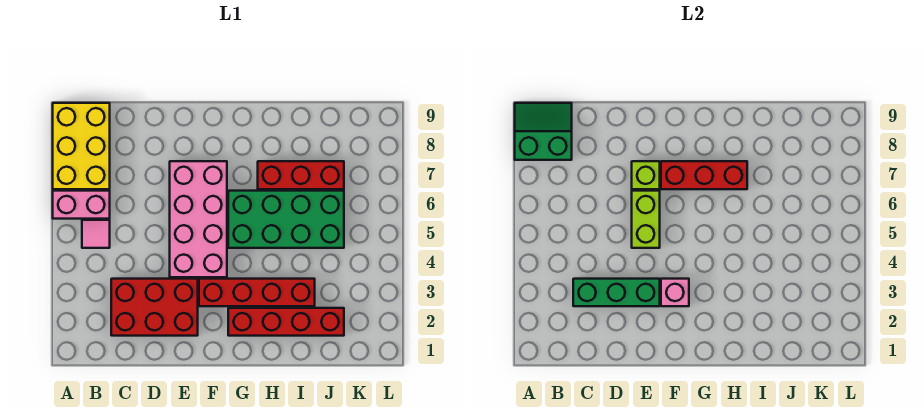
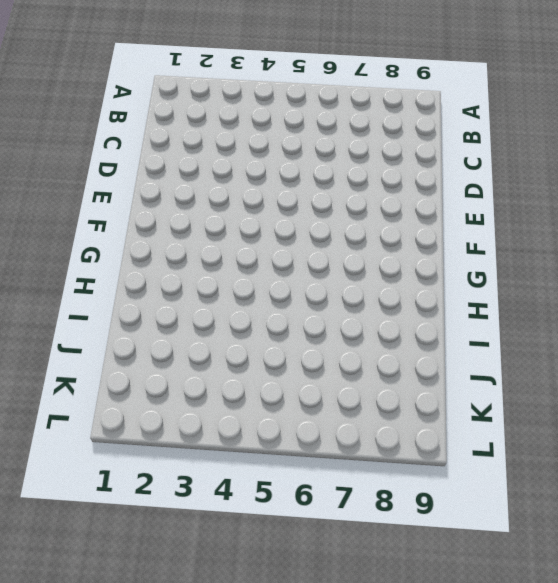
none -> pink brick A6:B6 level 1
none -> yellow brick A7:B9 level 1
none -> pink tile B5 level 1

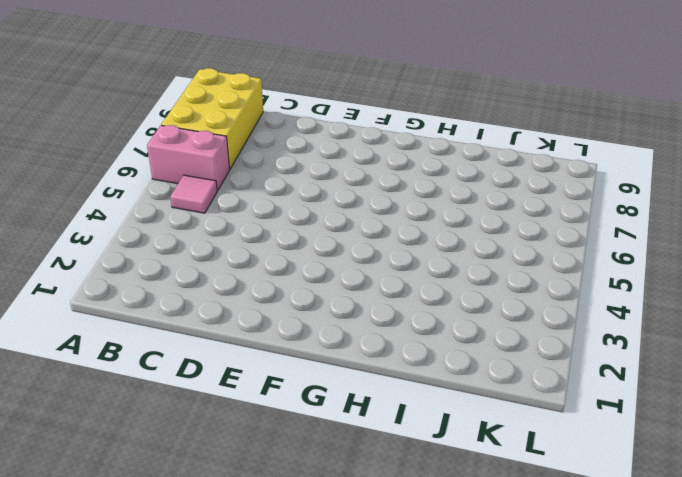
none -> red brick C2:E3 level 1
none -> pink brick E4:F7 level 1
none -> red brick F3:I3 level 1

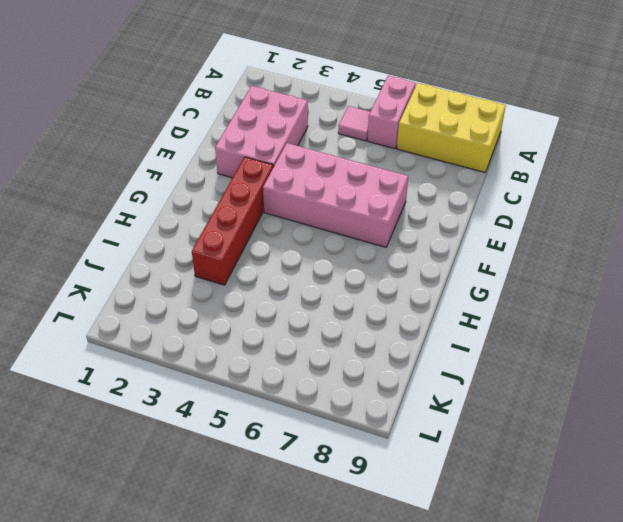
pink brick C2:E3 level 1 -> red brick C2:E3 level 1
none -> red brick G2:J2 level 1
none -> green brick G5:J6 level 1
none -> red brick H7:J7 level 1

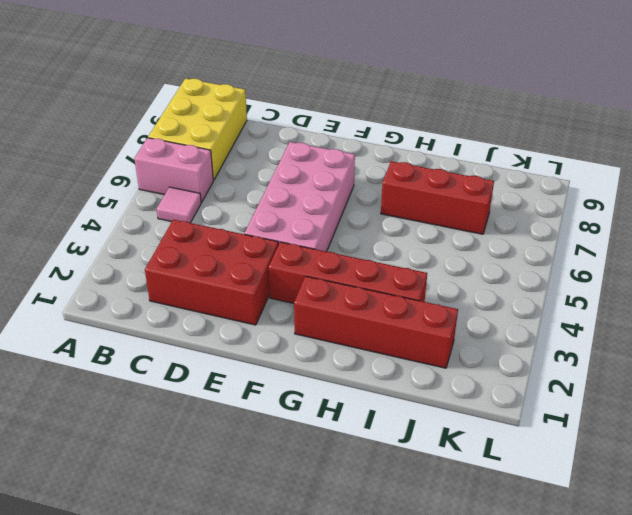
none -> green brick G5:J6 level 1
none -> green slope A8:B9 level 2 top 8
none -> green brick C3:E3 level 2

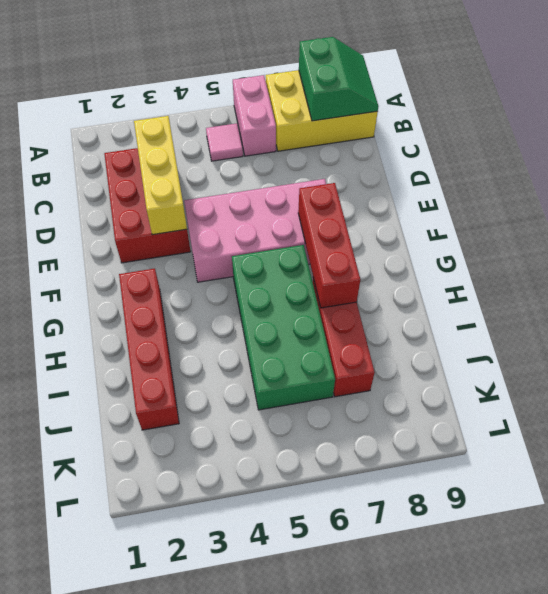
yellow brick C3:E3 level 2 -> green brick C3:E3 level 2
none -> red brick F3:I3 level 1
none -> lime brick E5:E6 level 2
none -> lime brick E7 level 2

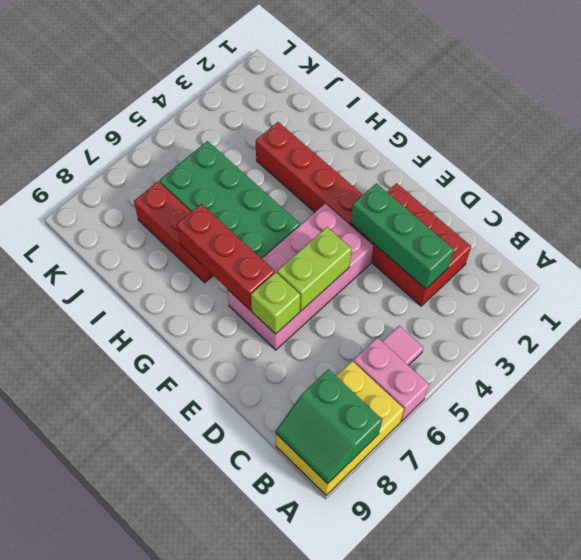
none -> red brick G2:J2 level 1
none -> pink brick F3 level 2

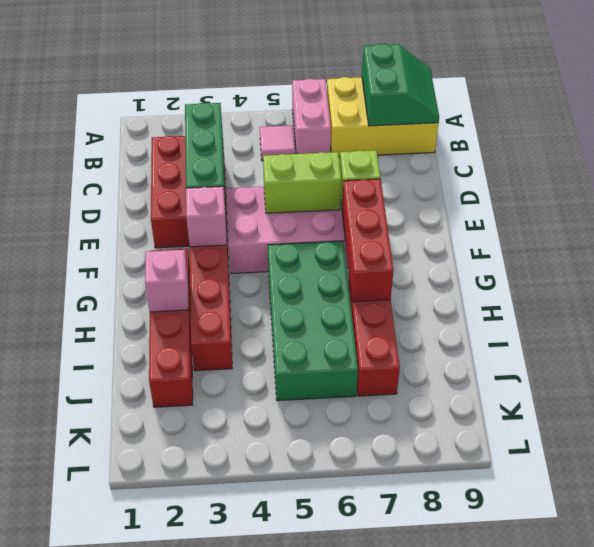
pink brick H2 level 2 -> none

